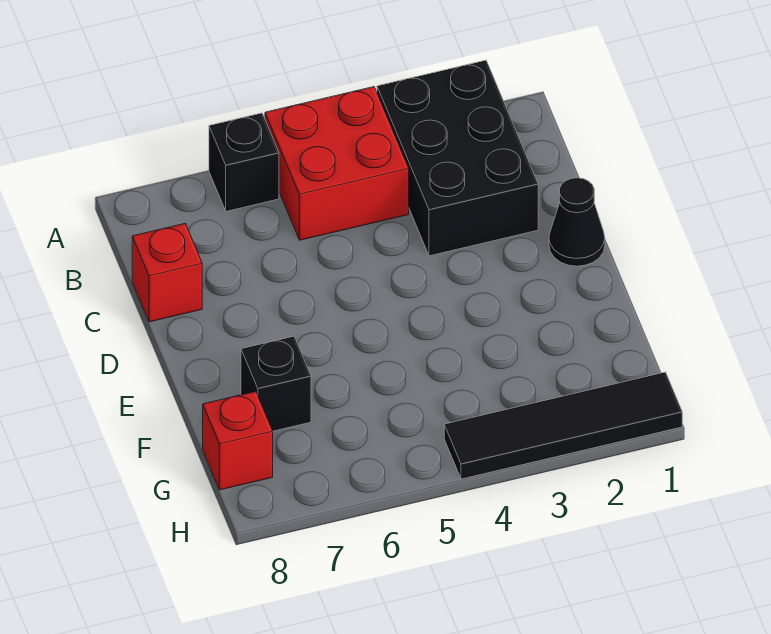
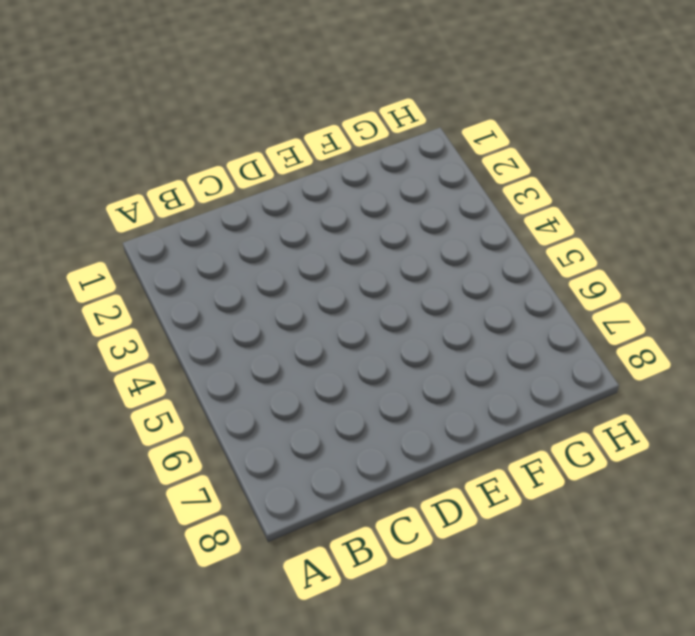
none -> black brick A2:C3 level 1
none -> red brick A4:B5 level 1

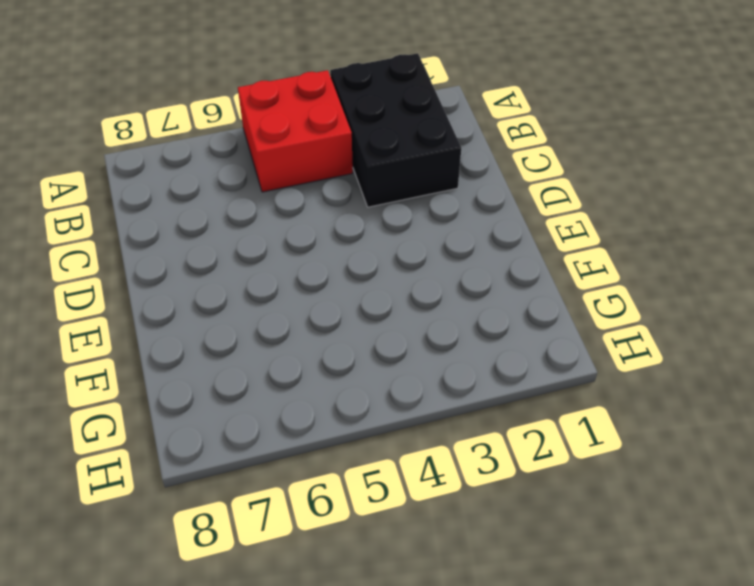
none -> black brick A6 level 1
none -> red brick C8 level 1

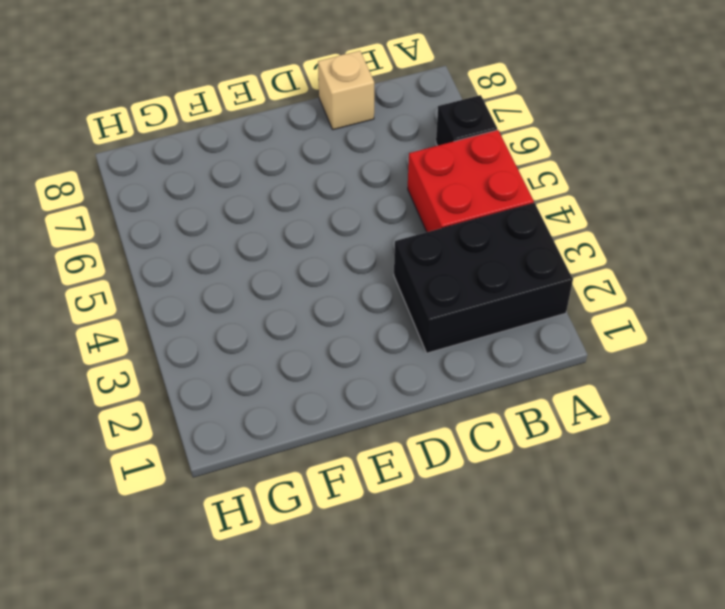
tan brick C8 level 1 -> red brick C8 level 1
none -> black cone D1 level 1
none -> black brick F7 level 1

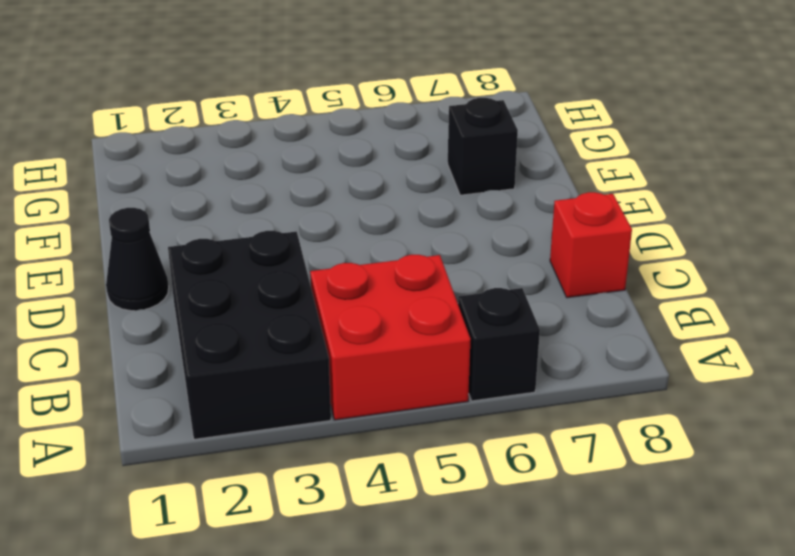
none -> red brick G8 level 1
none -> black tile H1:H4 level 1

